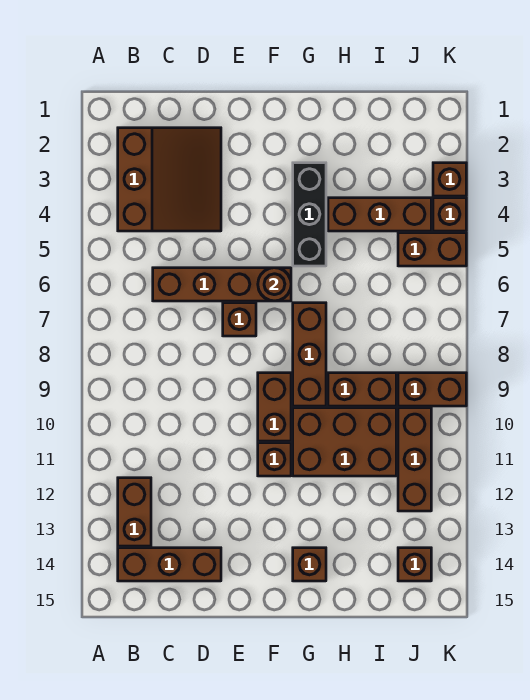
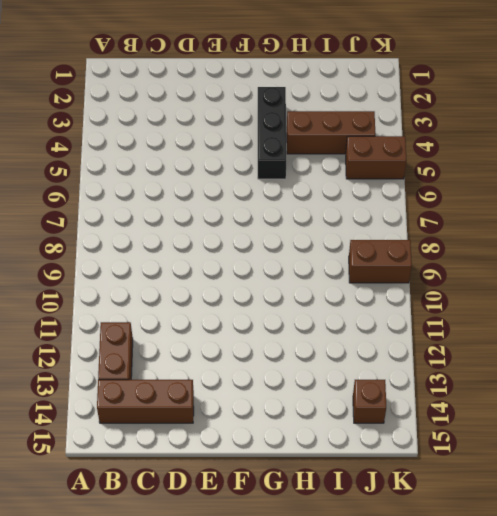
none -> brown slope B2:D4 level 1 top B
none -> brown brick C6:F6 level 1
none -> brown brick E7 level 1

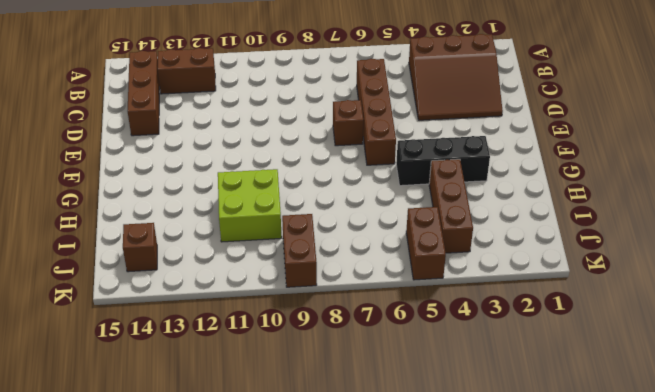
lime brick H10:I11 level 1 -> brown brick G10:I11 level 1
none -> brown brick F9:F10 level 1
none -> brown brick F11 level 1
none -> brown brick G7:G9 level 1

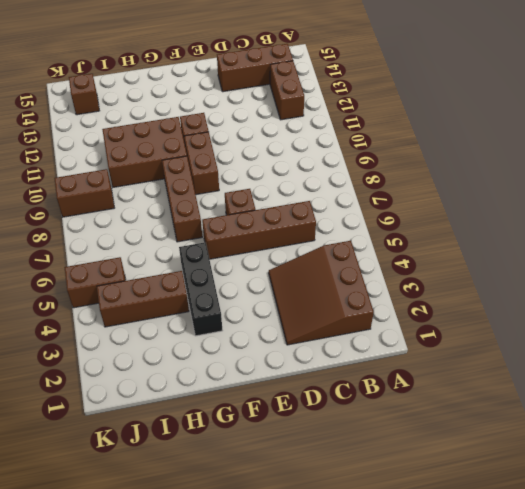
none -> brown brick G14 level 1
none -> brown brick H9:I9 level 1
none -> brown brick J10:J12 level 1

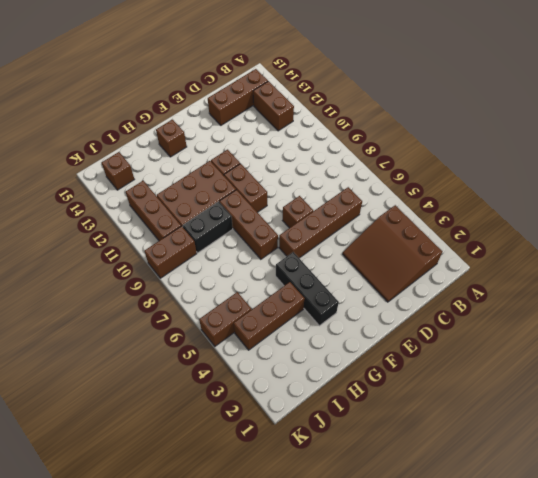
black brick H9:I9 level 1 -> brown brick H9:I9 level 1
none -> brown brick K3 level 1
none -> brown brick K4 level 1
none -> brown round brick F6 level 2

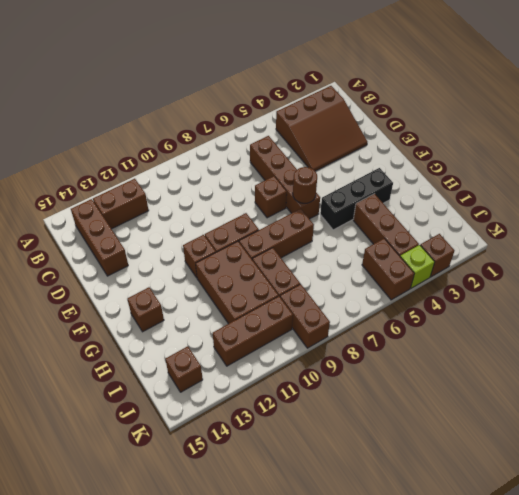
lime brick K4 level 1 -> brown brick K4 level 1

